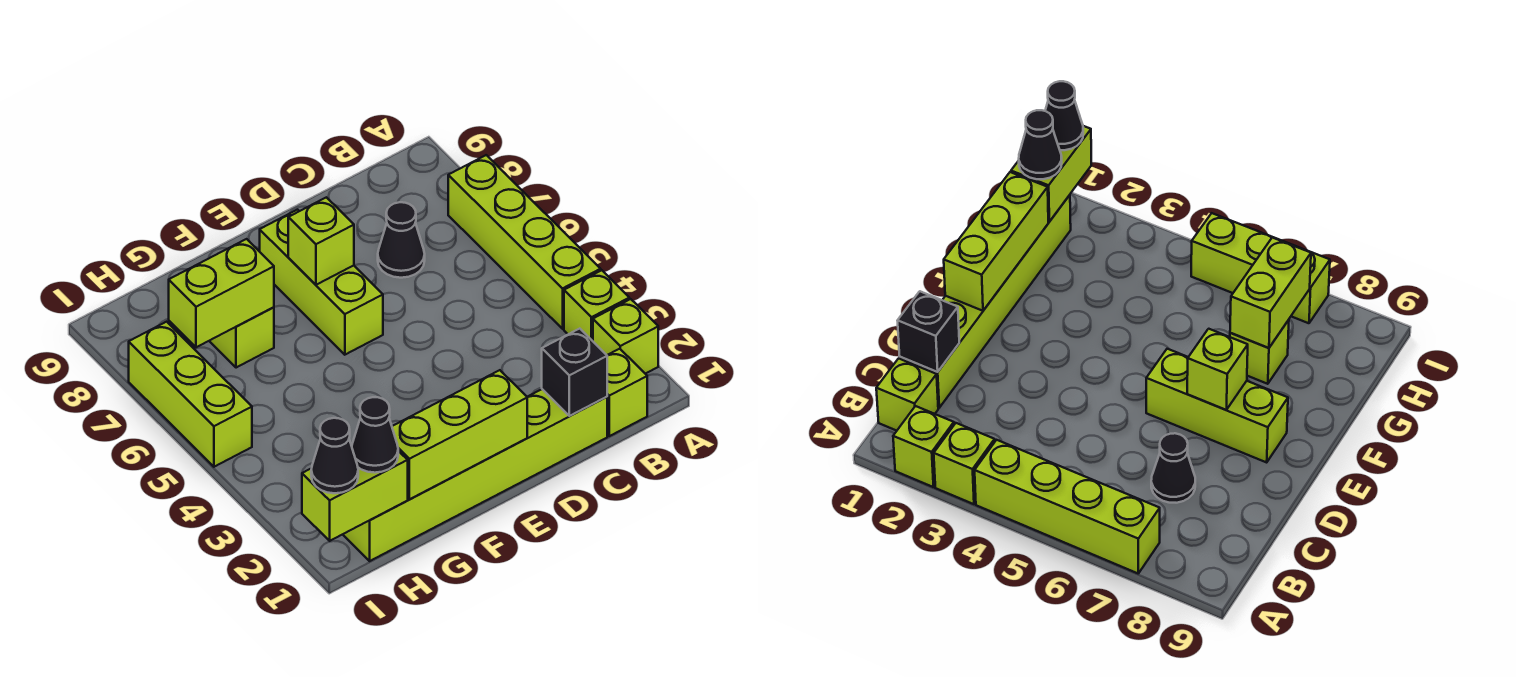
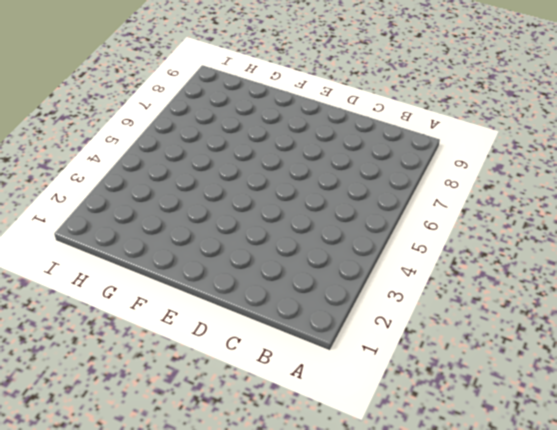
none -> lime brick A2 level 1
none -> lime brick A3 level 1
none -> lime brick A4:A7 level 1

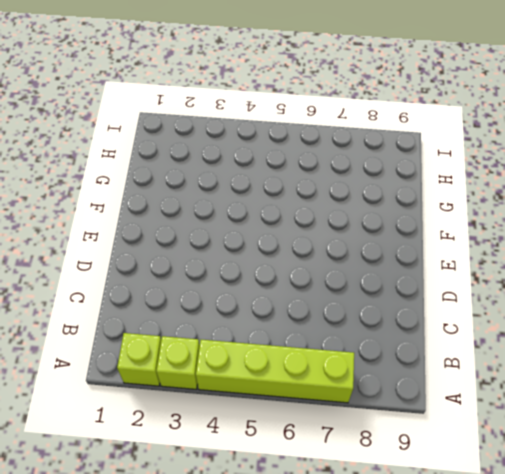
none -> lime brick B1 level 1
none -> lime brick C1:H1 level 1
none -> black cone C7 level 1

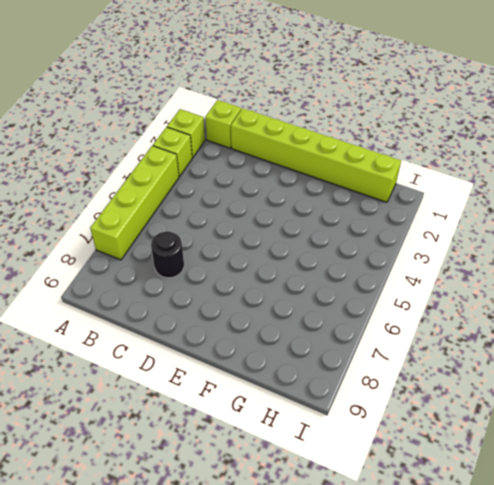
black round brick C7 level 1 -> black cone C7 level 1
none -> lime brick E6:E8 level 1
none -> lime brick G7 level 1
none -> lime brick I5:I7 level 1

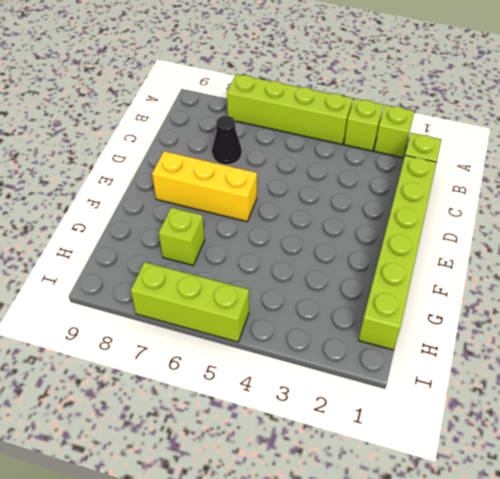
yellow brick E6:E8 level 1 -> lime brick E6:E8 level 1
none -> black brick C1 level 2
none -> lime brick E1:G1 level 2
none -> lime brick E7 level 2

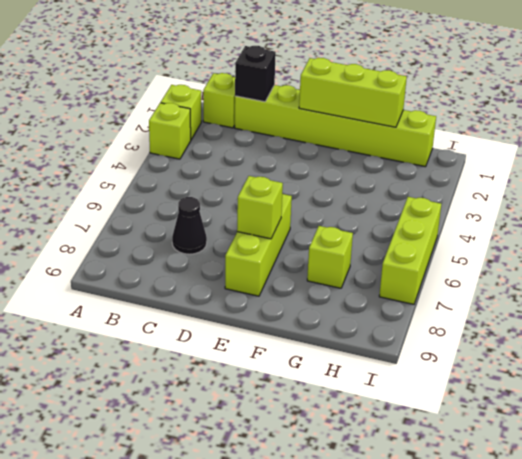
none -> lime brick A4:A7 level 1
none -> lime brick G7:H7 level 2
none -> lime brick H1:I1 level 2

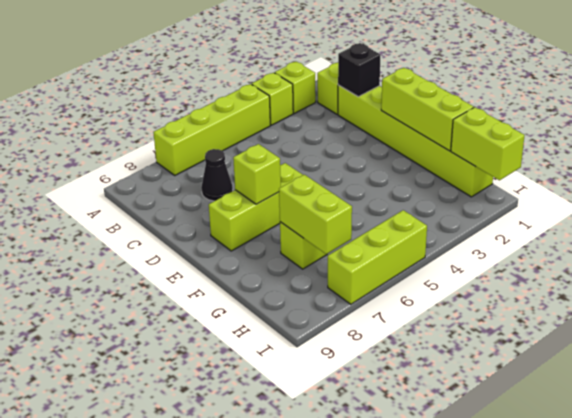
none -> black cone H1 level 3
none -> black cone I1 level 3

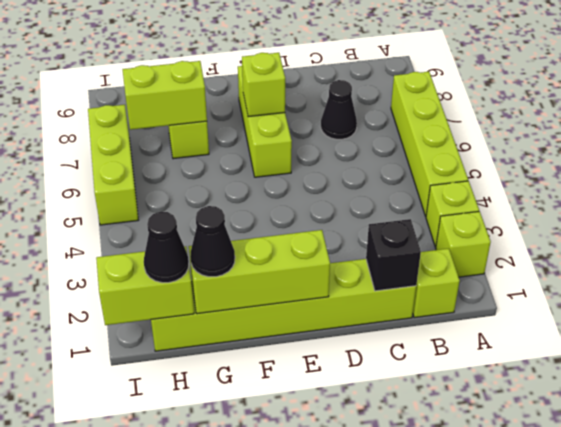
black cone G1 level 3 -> black cone I1 level 3

